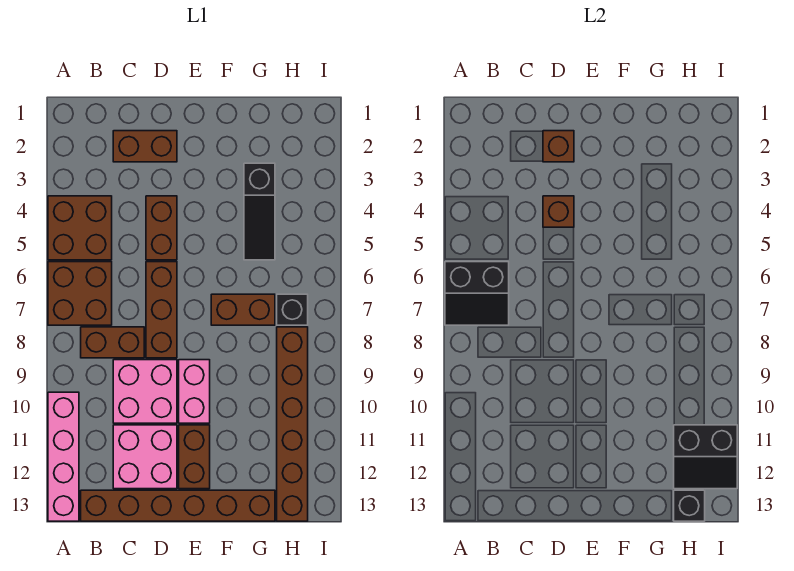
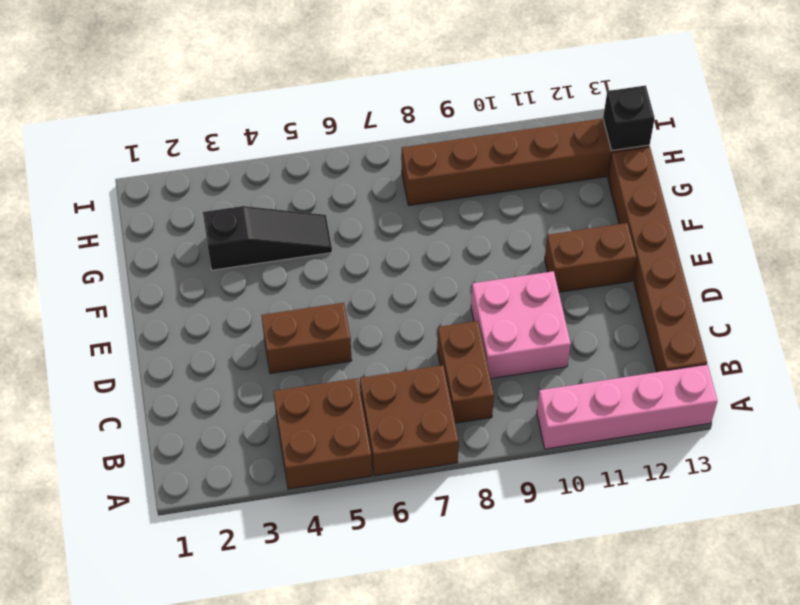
none -> brown brick C2:D2 level 1
none -> pink brick C11:D12 level 1
none -> brown brick D6:D8 level 1

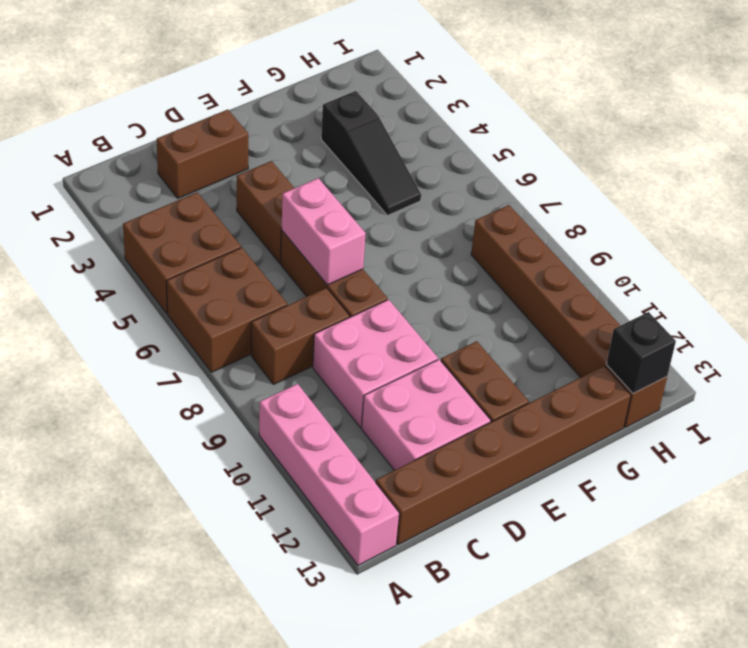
pink brick D6:D7 level 2 -> pink brick E9:E10 level 1
none -> brown brick F7:G7 level 1
none -> black brick H7 level 1
none -> black slope A6:B7 level 2 top 6

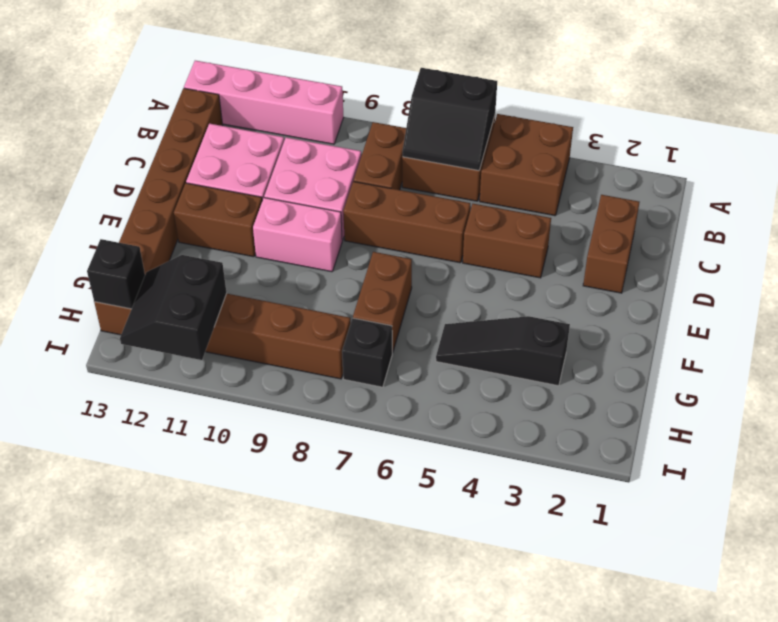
black slope A6:B7 level 2 top A -> black slope A6:B7 level 2 top 6
none -> brown brick D2 level 2
none -> brown brick D4 level 2

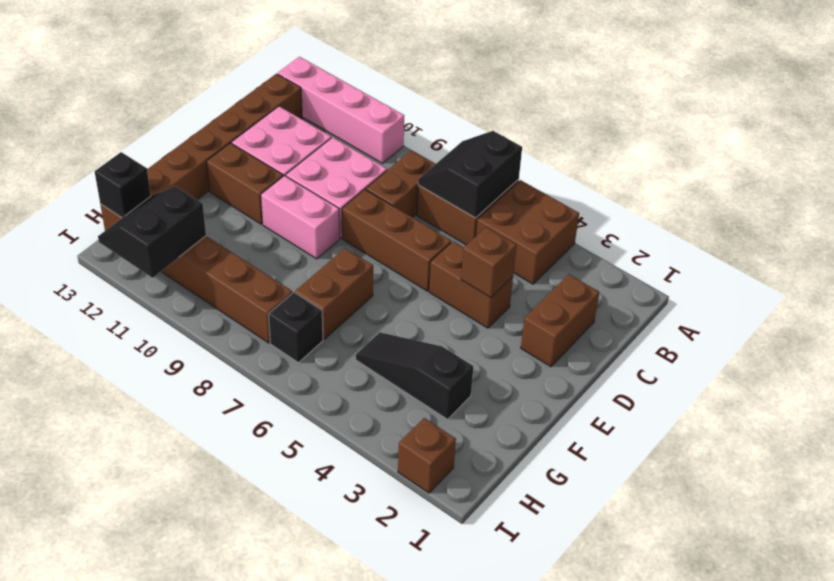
brown brick I2 level 1 -> brown brick D2 level 2

